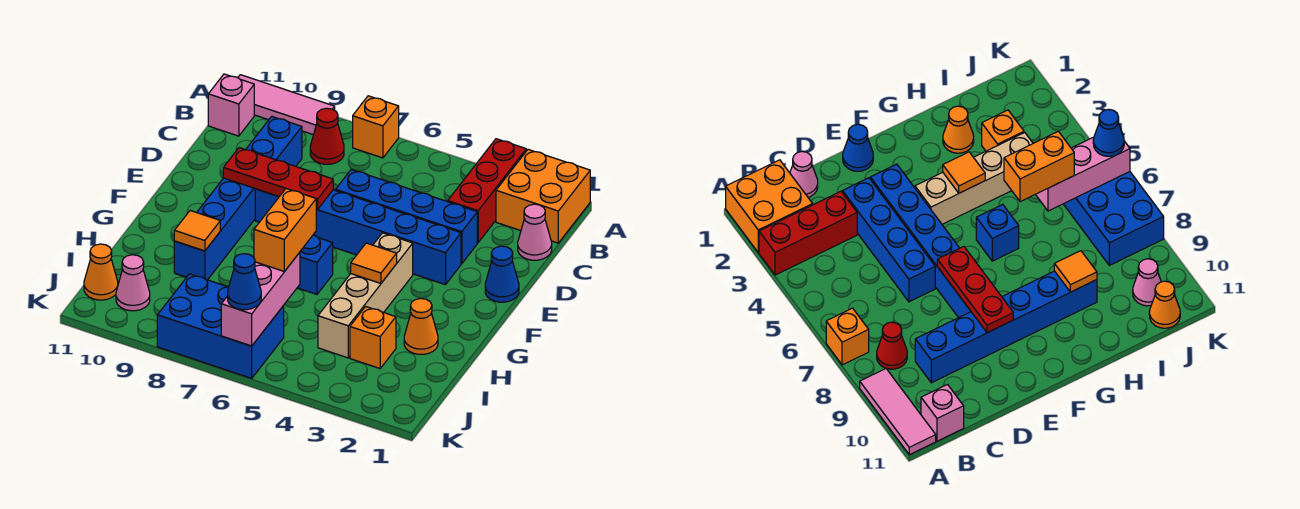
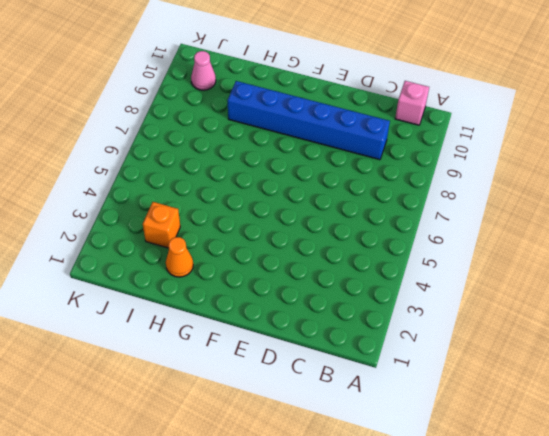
none -> orange brick A1:B2 level 1
none -> red brick A3:C3 level 1
none -> orange brick A7 level 1

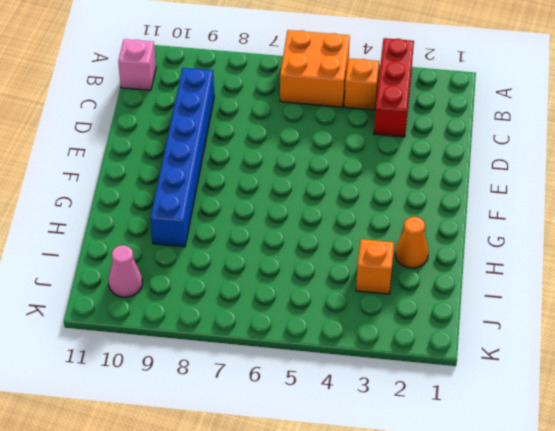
orange brick A5:B6 level 1 -> orange brick A1:B2 level 1
orange brick B4 level 1 -> orange brick A7 level 1
none -> pink tile A9:A11 level 1
none -> red cone B8 level 1
none -> pink cone C1 level 1

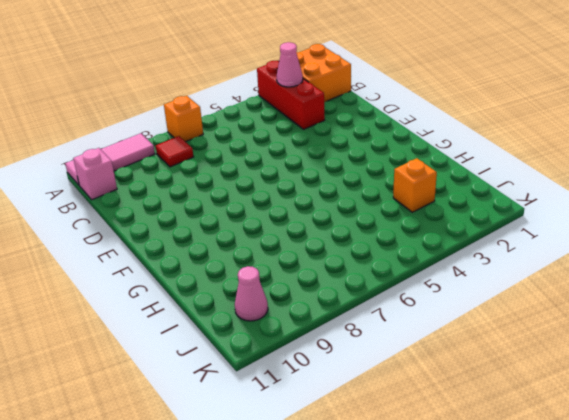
pink cone B3 level 2 -> pink cone C1 level 1
red tile B8 level 1 -> red cone B8 level 1
none -> blue brick C9:H9 level 1
none -> blue brick D3:D6 level 1
none -> blue cone E1 level 1

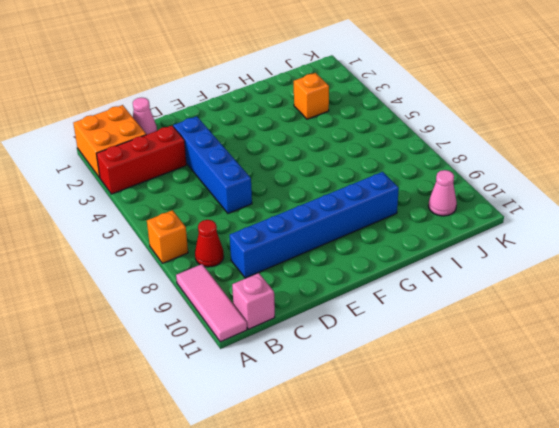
none -> blue cone E1 level 1
none -> blue brick E3:E8 level 1
none -> tan brick F4:I4 level 1

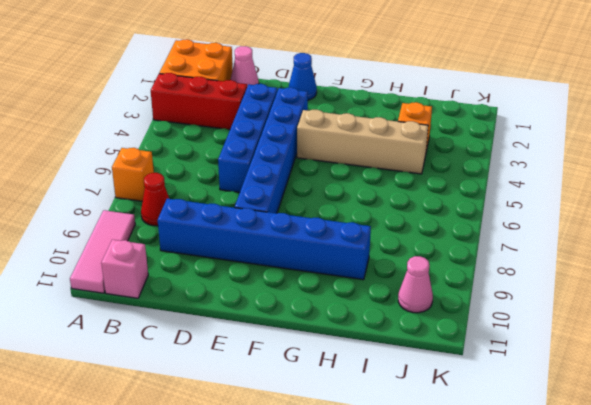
none -> blue brick G6 level 1
none -> orange cone H2 level 1
none -> blue brick J6:K8 level 1

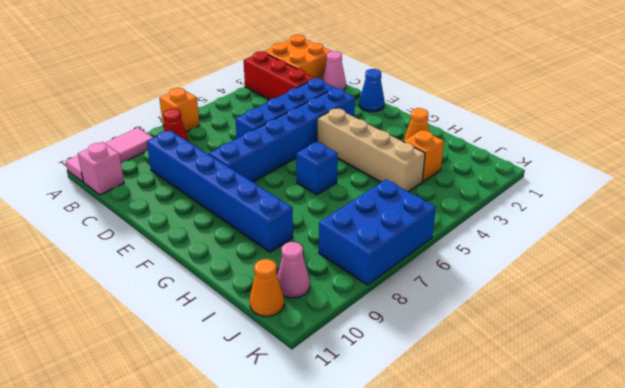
none -> red plate E7:E9 level 2
none -> orange tile G4 level 2
none -> orange tile H9 level 2

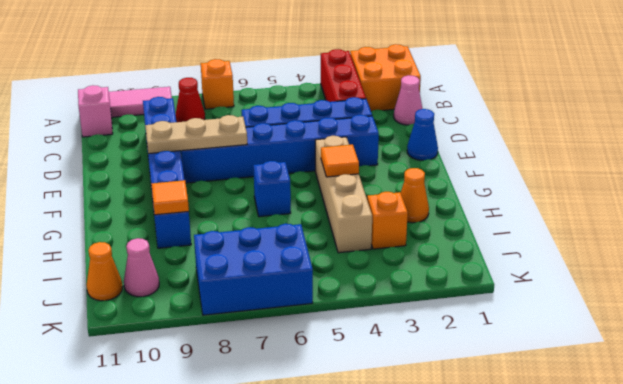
tan plate E7:E9 level 2 -> red plate E7:E9 level 2
none -> pink brick I6:K6 level 2
none -> orange brick H6:I6 level 3
none -> blue cone K6 level 3

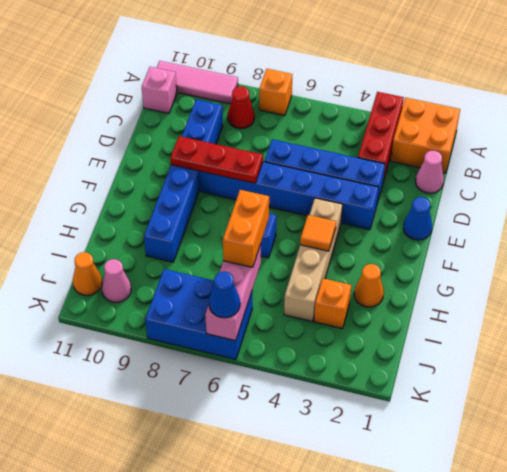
none -> orange tile H9 level 2

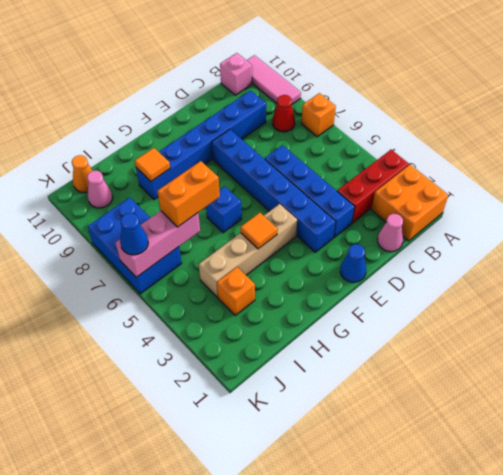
none -> orange cone H2 level 1
none -> red plate E7:E9 level 2

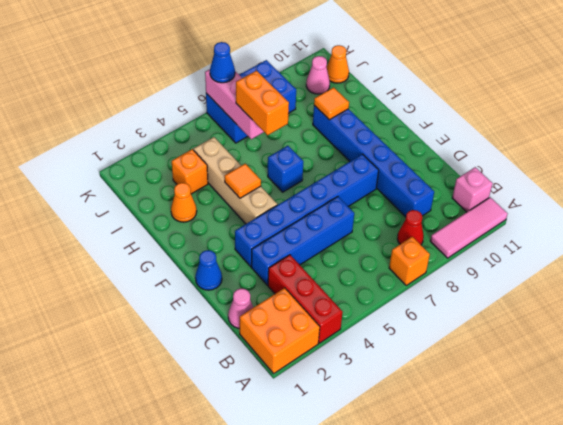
none -> red plate E7:E9 level 2

